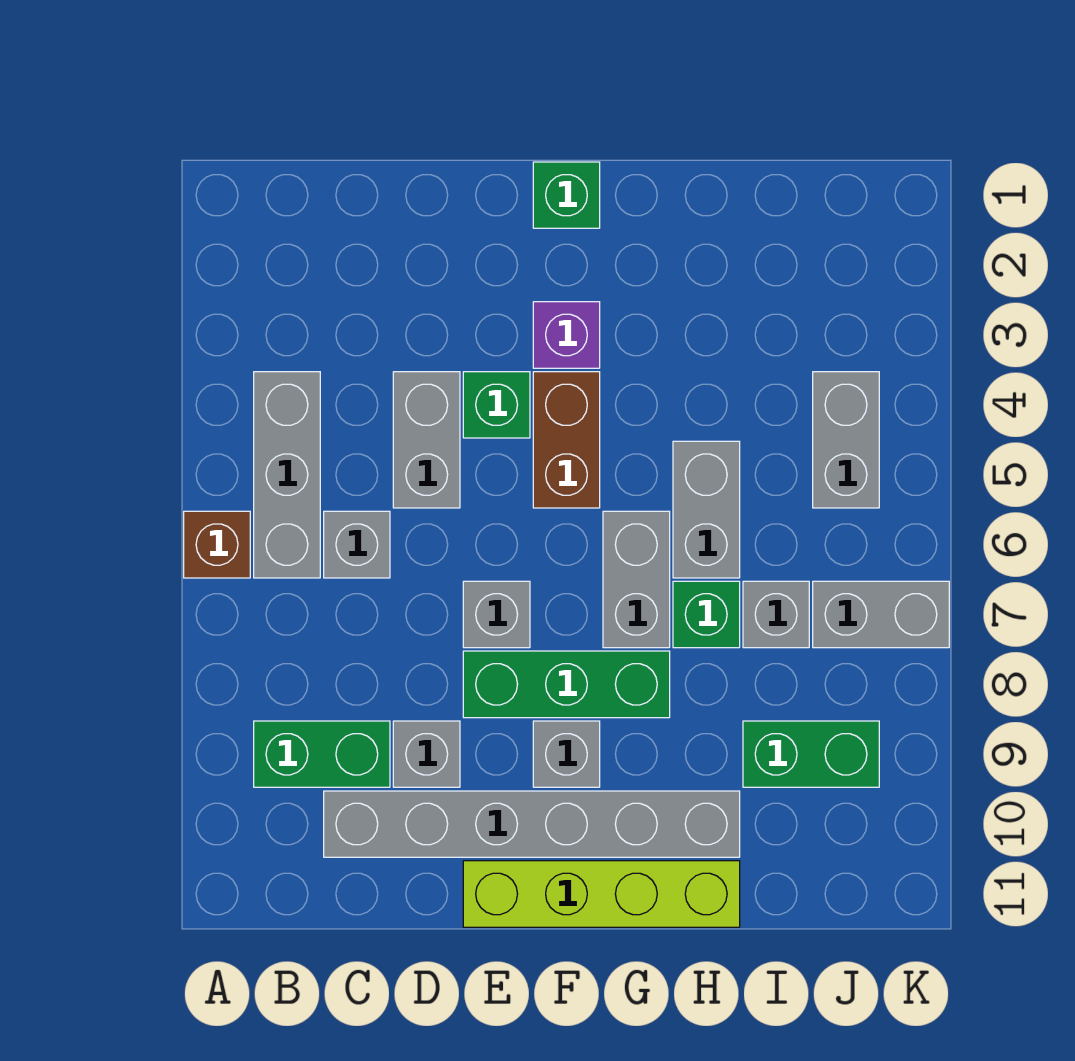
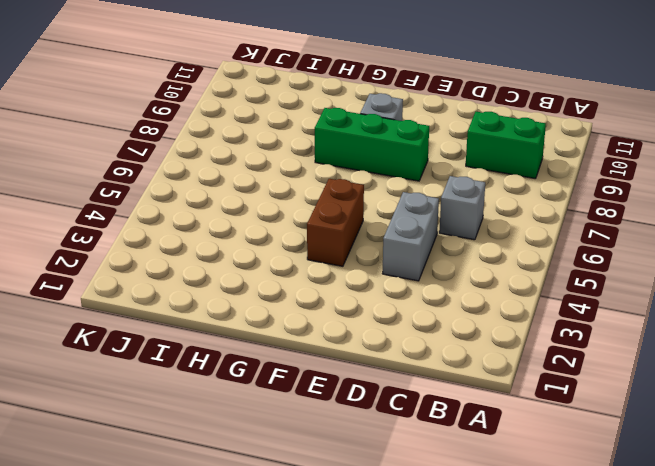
none -> brown brick A6 level 1
none -> grey brick B4:B6 level 1
none -> grey brick C10:H10 level 1

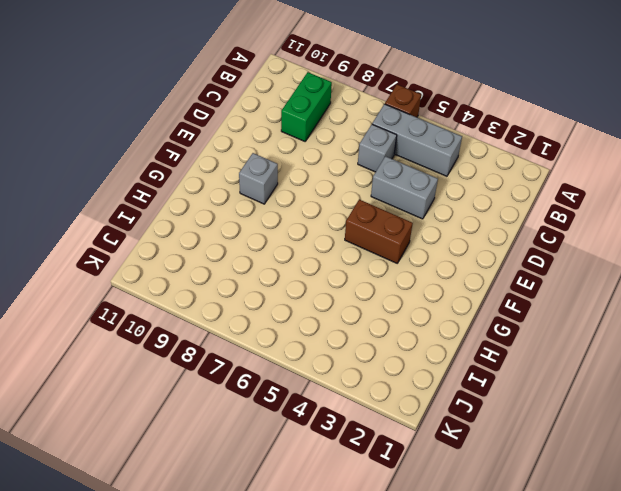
none -> grey brick C10:H10 level 1
none -> grey brick D9 level 1
none -> green brick E4 level 1

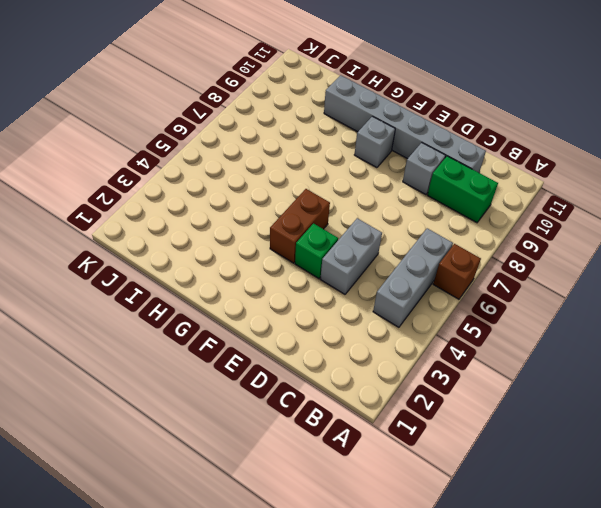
none -> grey brick C6 level 1
none -> grey brick E7 level 1
none -> green brick E8:G8 level 1

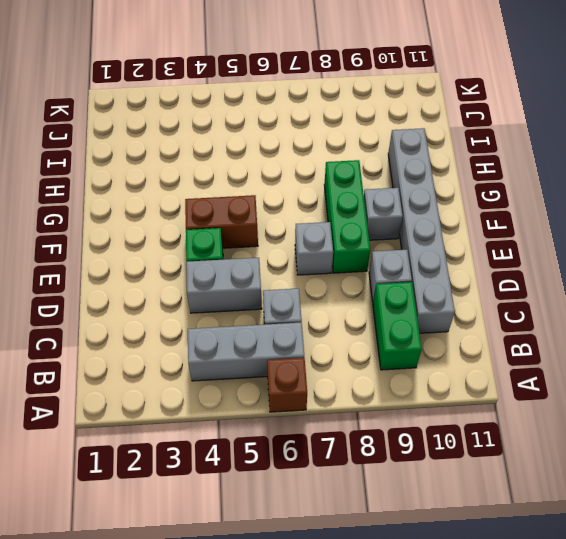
none -> lime brick E11:H11 level 1
none -> green brick F1 level 1
none -> purple brick F3 level 1

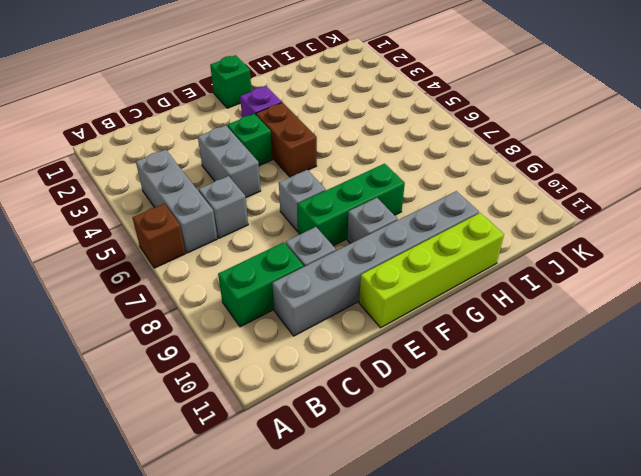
none -> grey brick G6:G7 level 1
none -> grey brick H5:H6 level 1
none -> green brick H7 level 1

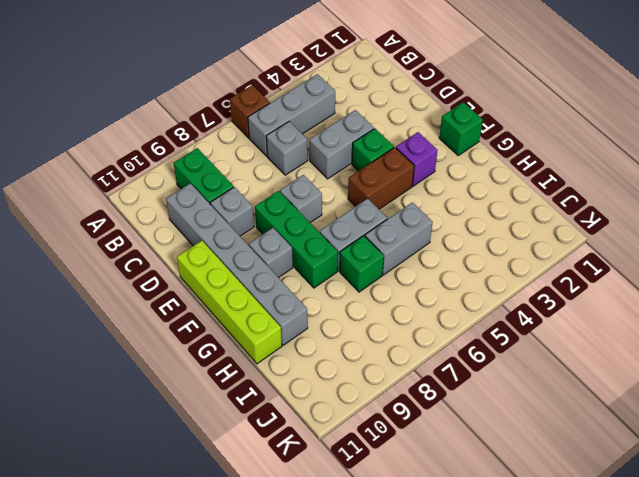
none -> grey brick I7 level 1
none -> green brick I9:J9 level 1
none -> grey brick J4:J5 level 1

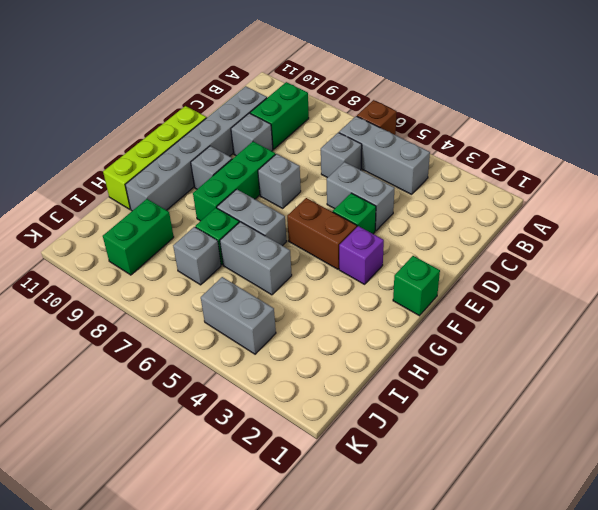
none -> grey brick J7:K7 level 1

